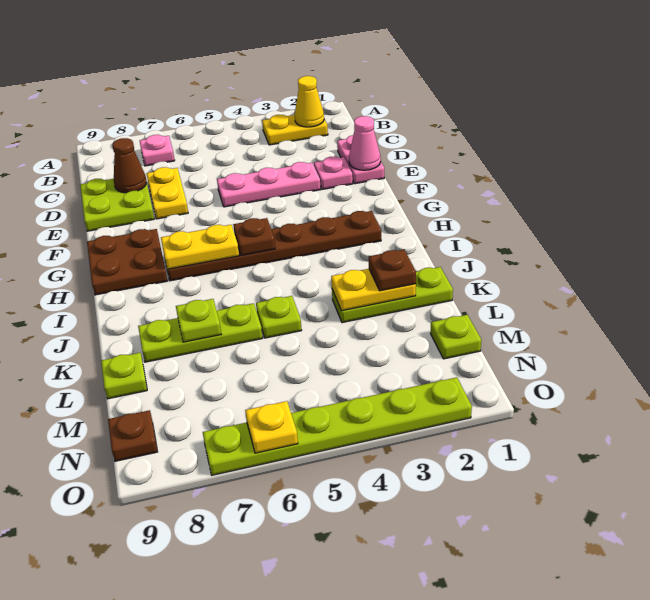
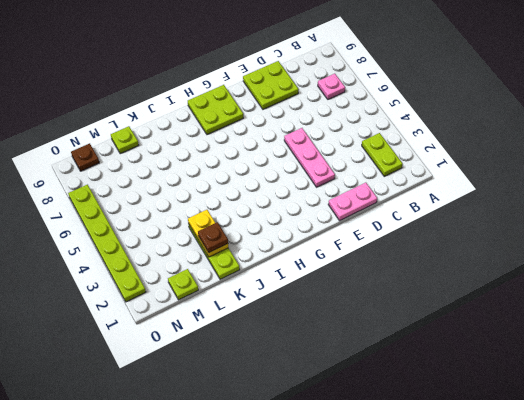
lime plate B2:B3 level 1 -> yellow plate B2:B3 level 1
lime plate G8:H9 level 1 -> brown plate G8:H9 level 1
none -> yellow plate D7:E7 level 1
none -> pink plate E2 level 1
none -> brown plate H2:H7 level 1

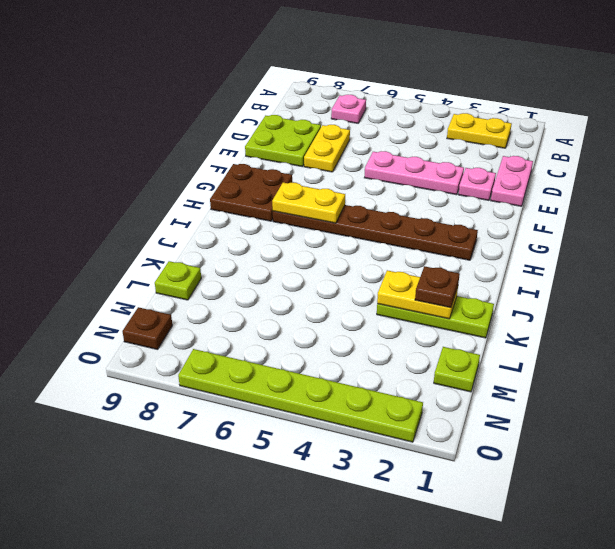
none -> lime plate K5 level 1
none -> lime plate K6:K8 level 1
none -> yellow cone B2 level 2

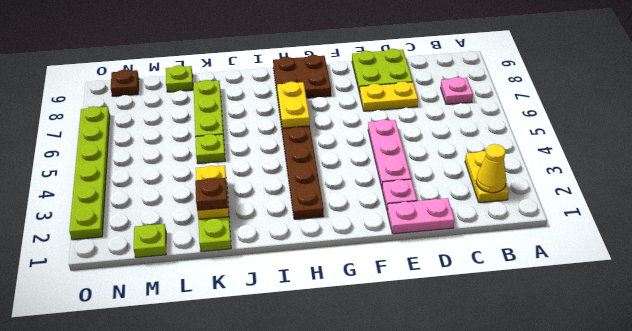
none -> brown cone D8 level 2
none -> pink cone E1 level 2
none -> brown plate H5 level 2

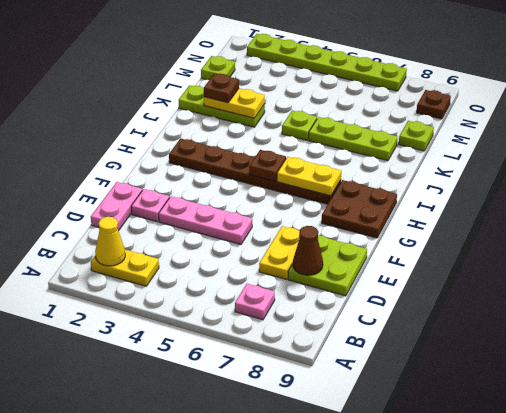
none -> pink cone E1 level 2
none -> lime plate K7 level 2
none -> yellow plate O6 level 2

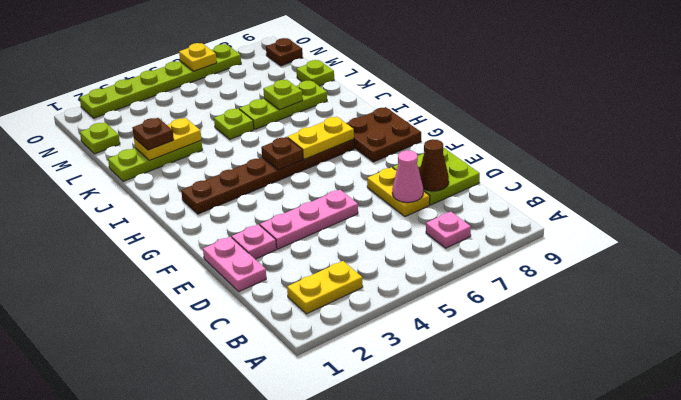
pink cone D7 level 2 -> pink cone E1 level 2
none -> yellow cone B2 level 2

